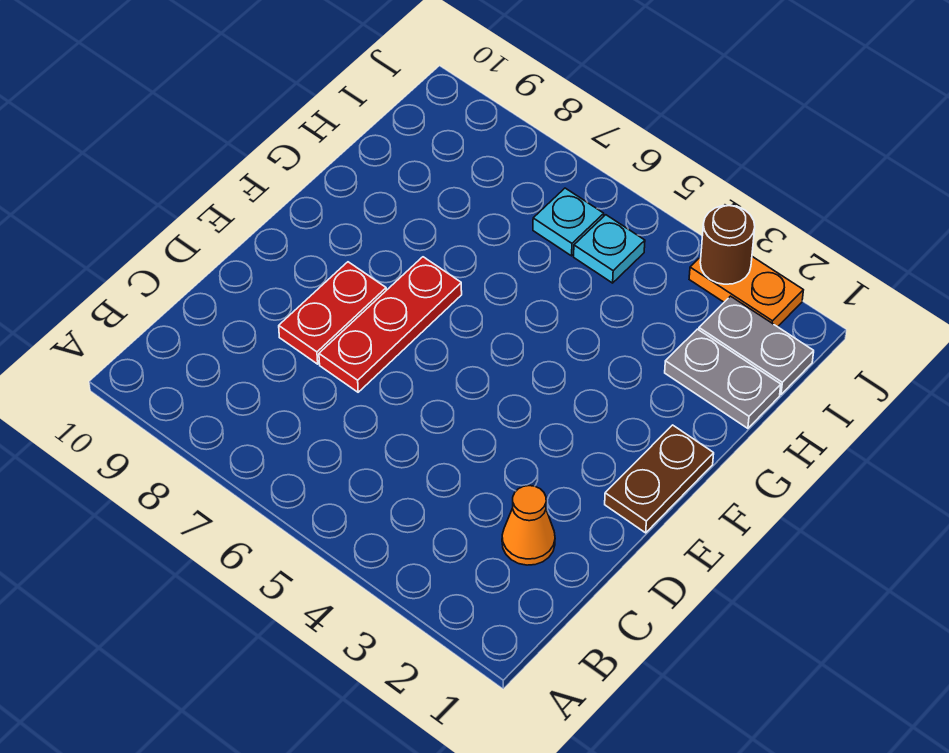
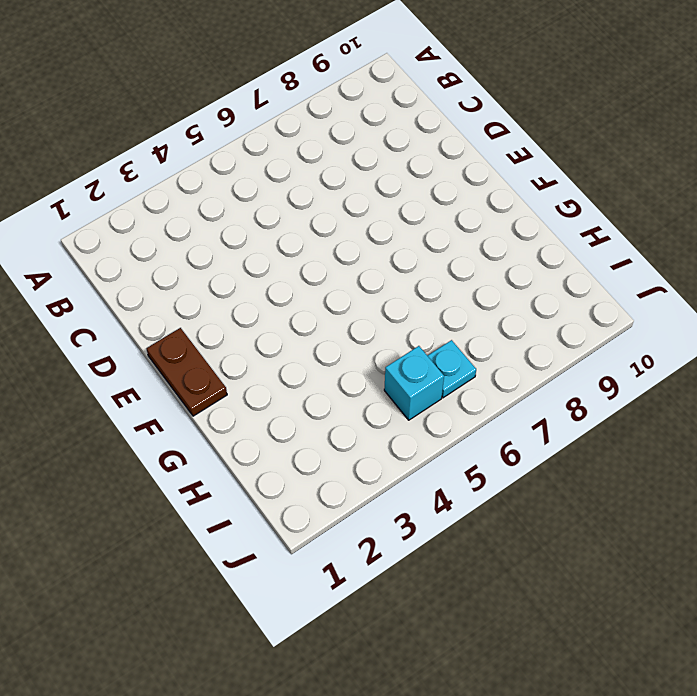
cyan brick I5 level 1 -> cyan plate I5 level 1
none -> orange cone C2 level 1
none -> red plate D7:F7 level 1

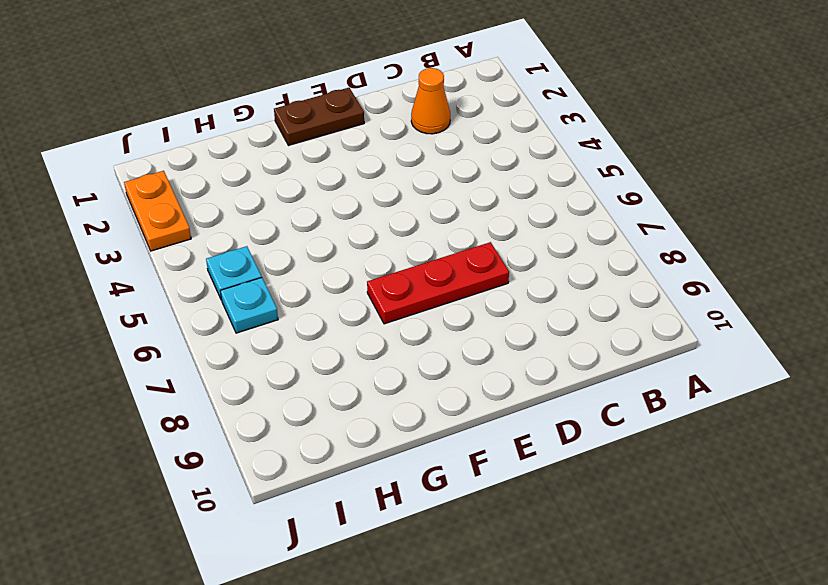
none -> red plate D8:E8 level 1
none -> grey plate H1:H2 level 1

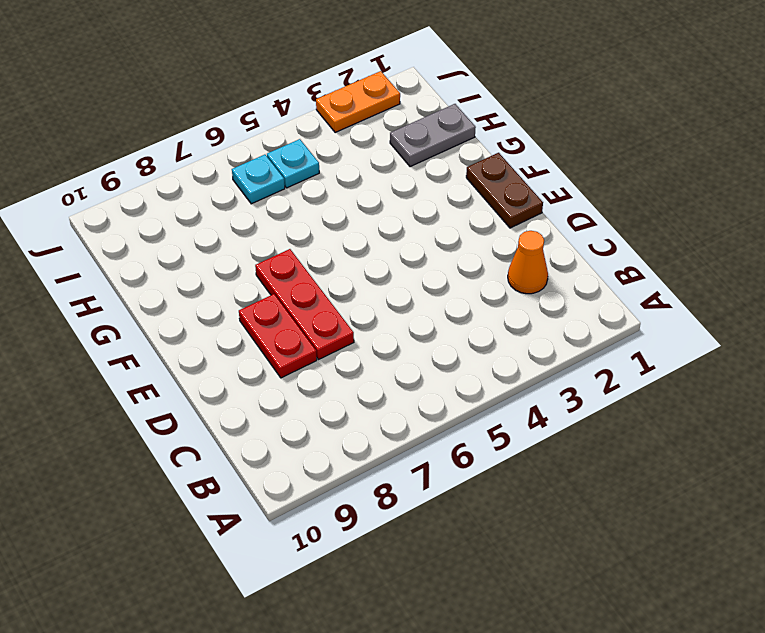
none -> grey plate I1:I2 level 1
none -> brown round brick J3 level 2

